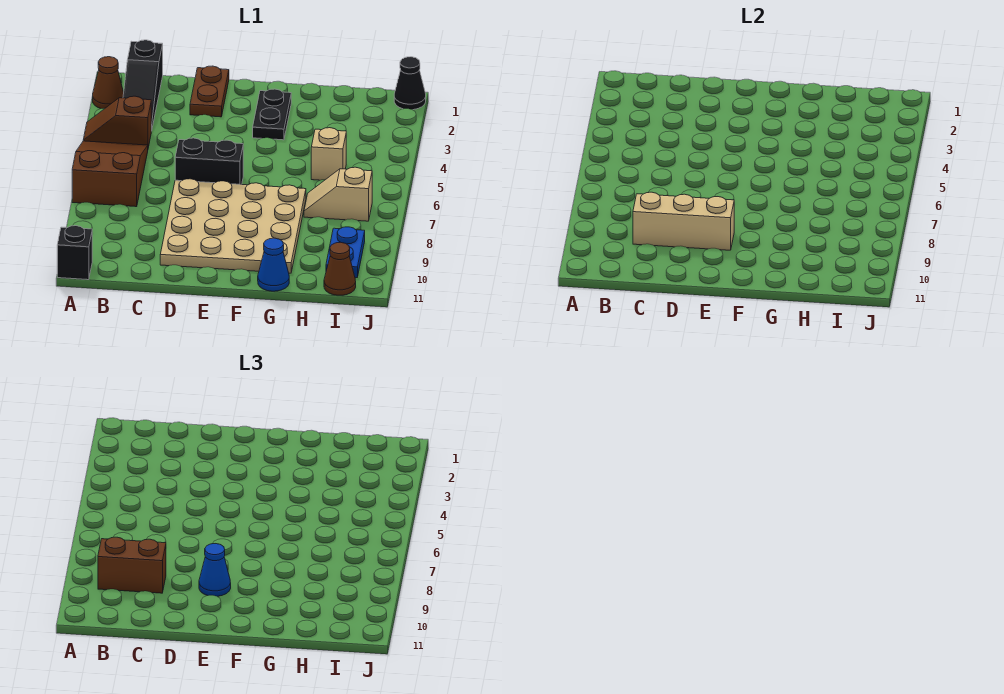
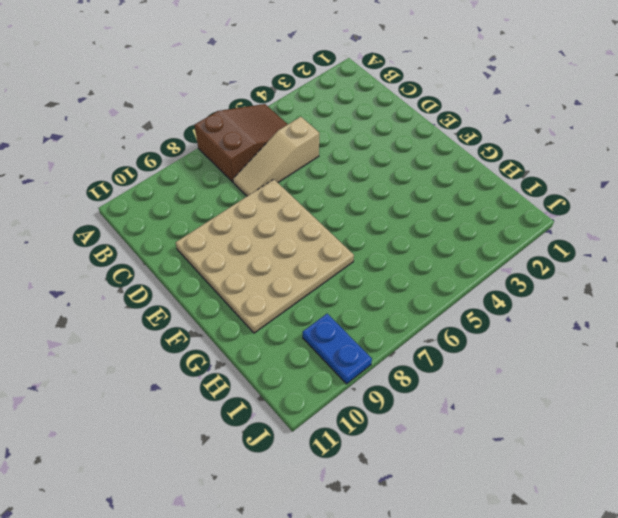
tan slope C5:C7 level 1 top 5 -> none
blue plate I9:J9 level 1 -> blue plate I9:I10 level 1
none -> brown cone A2 level 1
none -> brown slope A4:B4 level 1 top B
none -> black brick A11 level 1

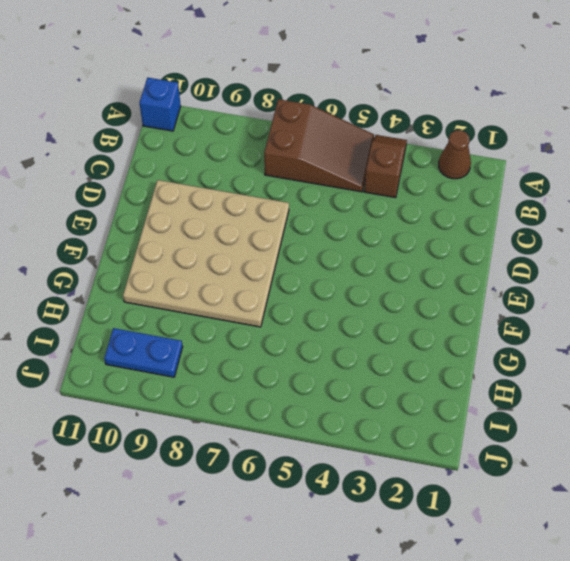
blue brick A11 level 1 -> black brick A11 level 1
none -> black slope B1:B3 level 1 top 1
none -> brown plate D1:D2 level 1
none -> black brick D6:E6 level 1

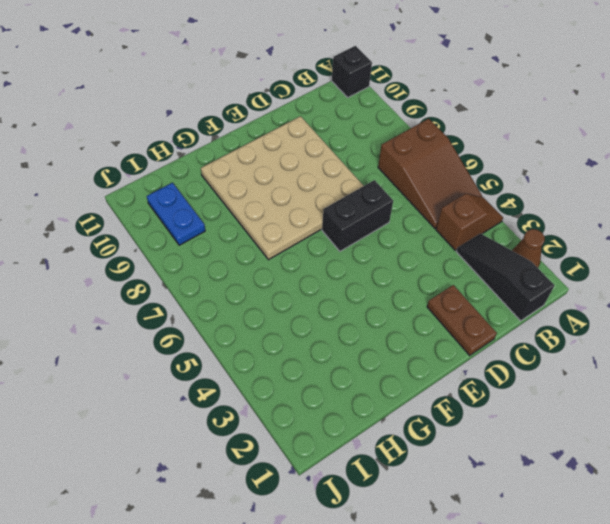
none -> black plate F2:F3 level 1
none -> blue cone G11 level 1
none -> tan brick H5 level 1

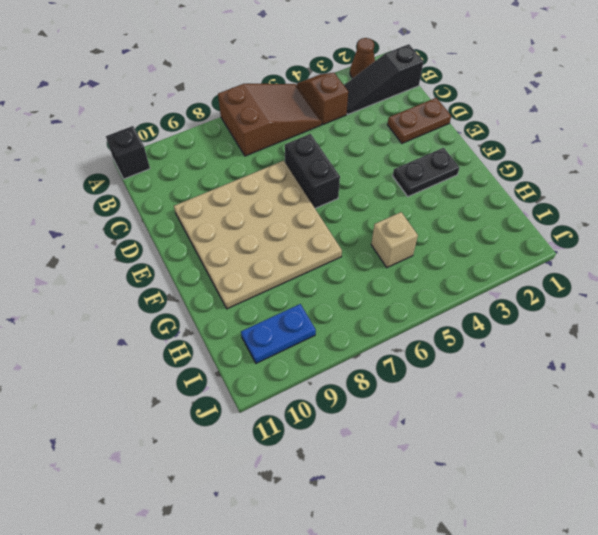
none -> blue cone G11 level 1
none -> tan slope H7:I7 level 1 top I
none -> brown cone I11 level 1

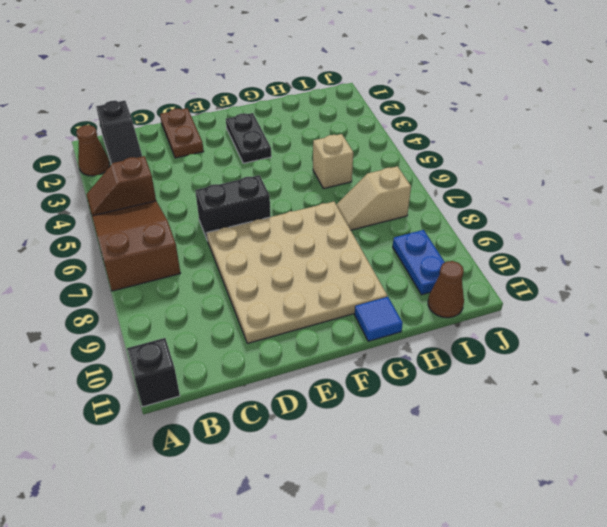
blue tile G11 level 1 -> blue cone G11 level 1
none -> black cone J1 level 1
none -> tan brick C9:E9 level 2
none -> brown brick B9:C9 level 3

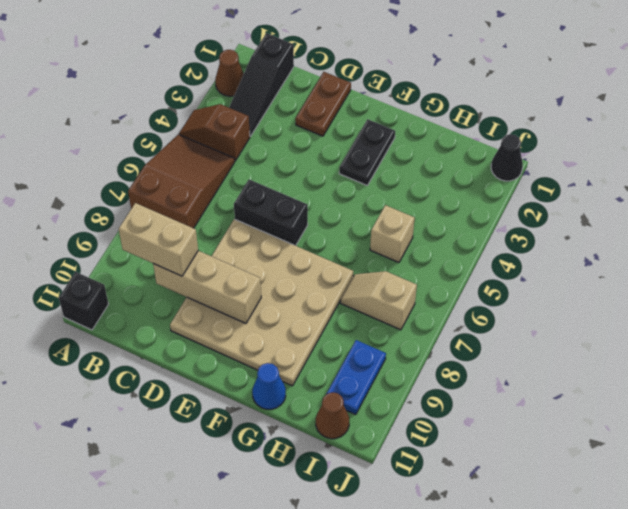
tan brick B9:C9 level 3 -> brown brick B9:C9 level 3
none -> blue cone E9 level 3

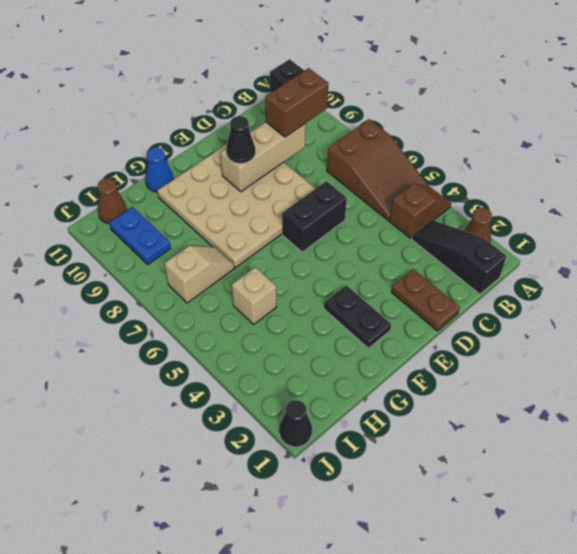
black cone E9 level 3 -> blue cone E9 level 3

